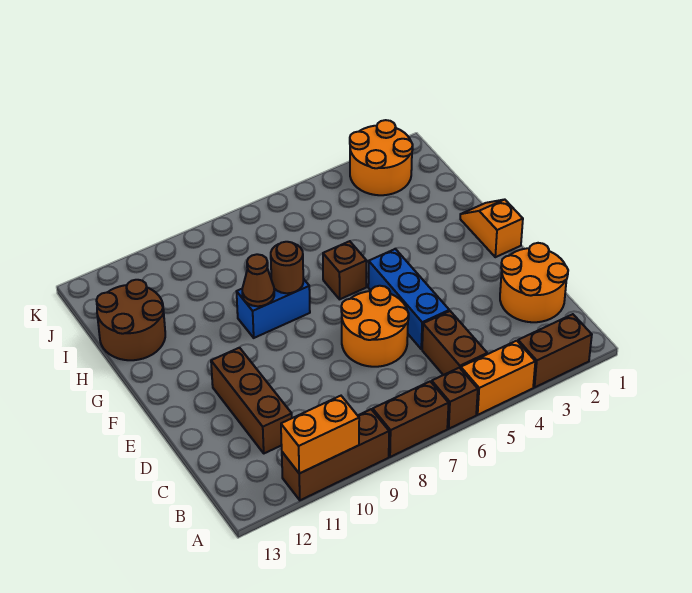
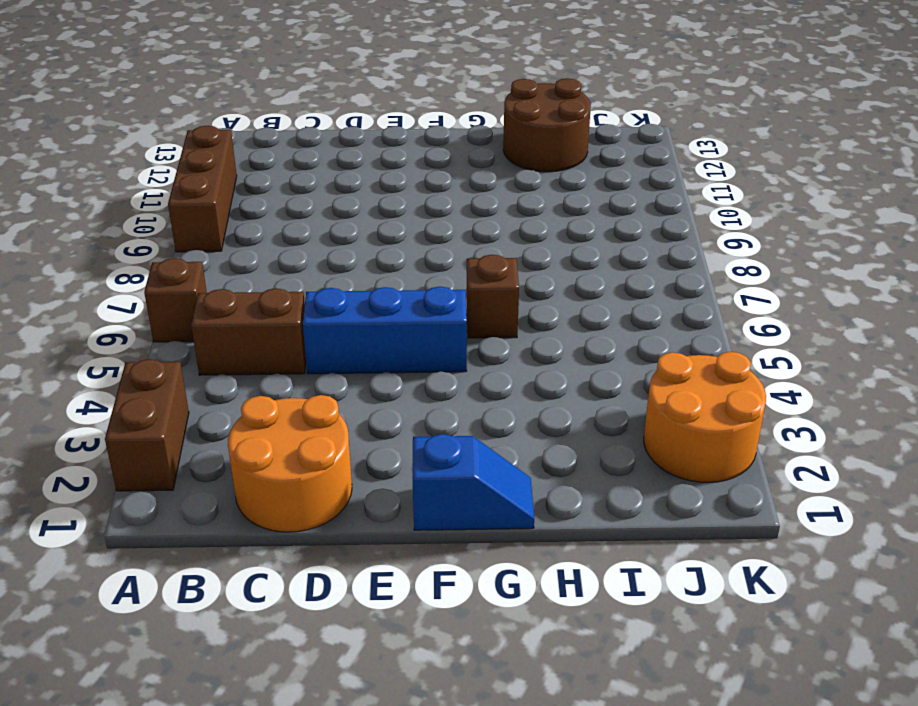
blue slope F1:G1 level 1 top F -> orange slope F1:G1 level 1 top F
none -> orange brick A4:A5 level 1
none -> brown brick A7:A8 level 1
none -> brown brick C11:E11 level 1

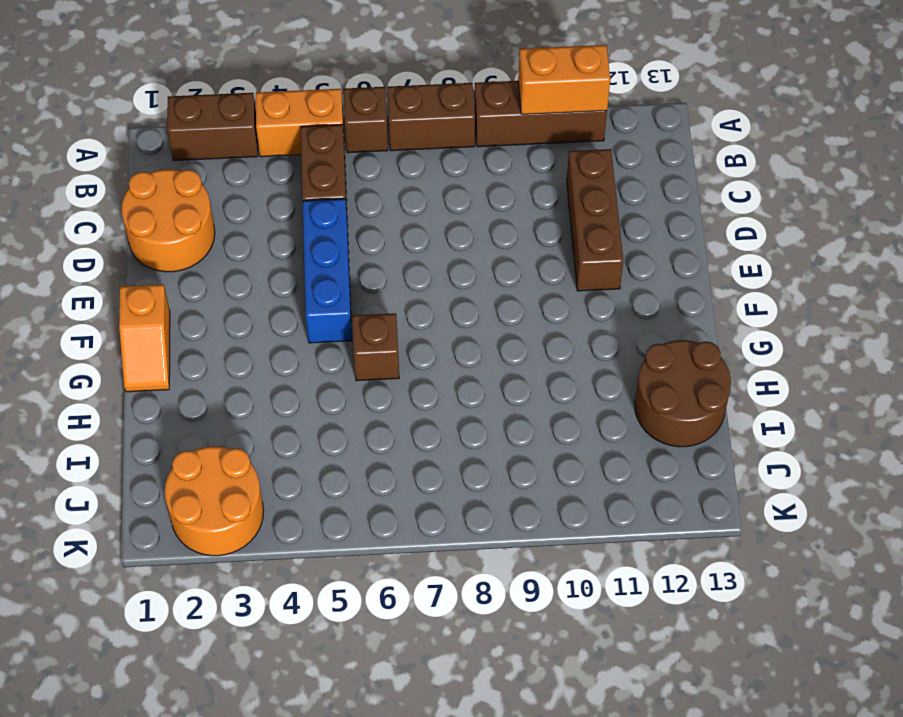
none -> orange round brick D6:E7 level 1
none -> blue brick G8:G9 level 1
none -> brown round brick G8 level 2

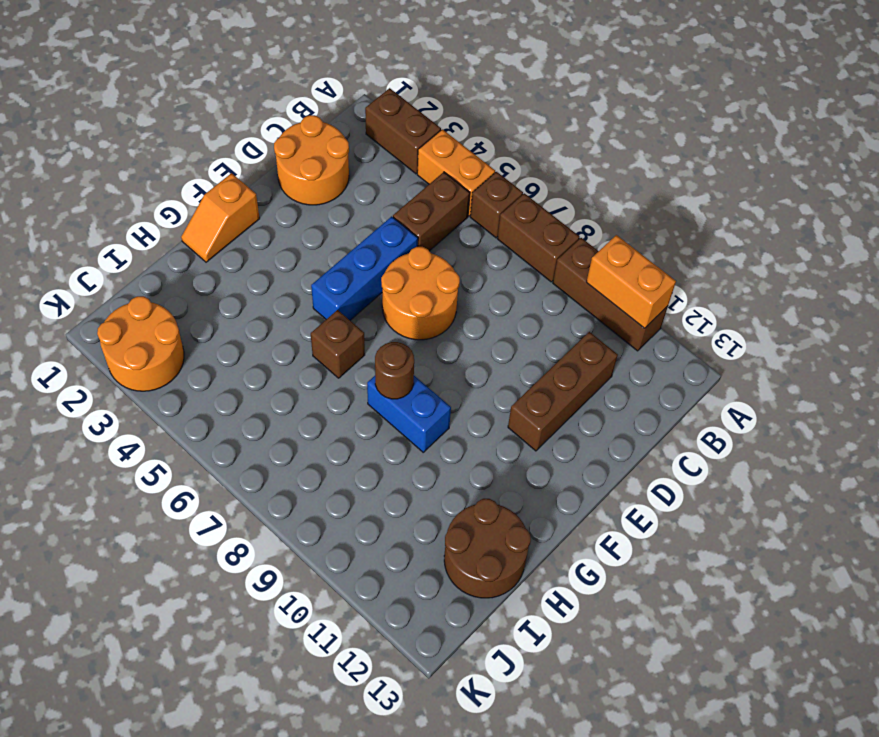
none -> brown cone G9 level 2

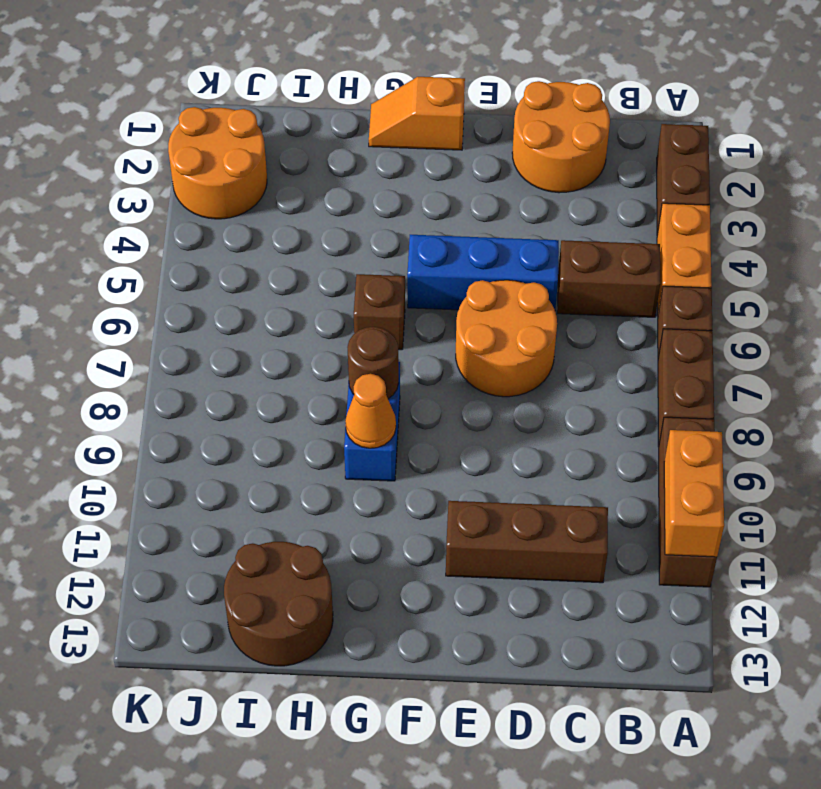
orange cone G9 level 2 -> brown cone G9 level 2

